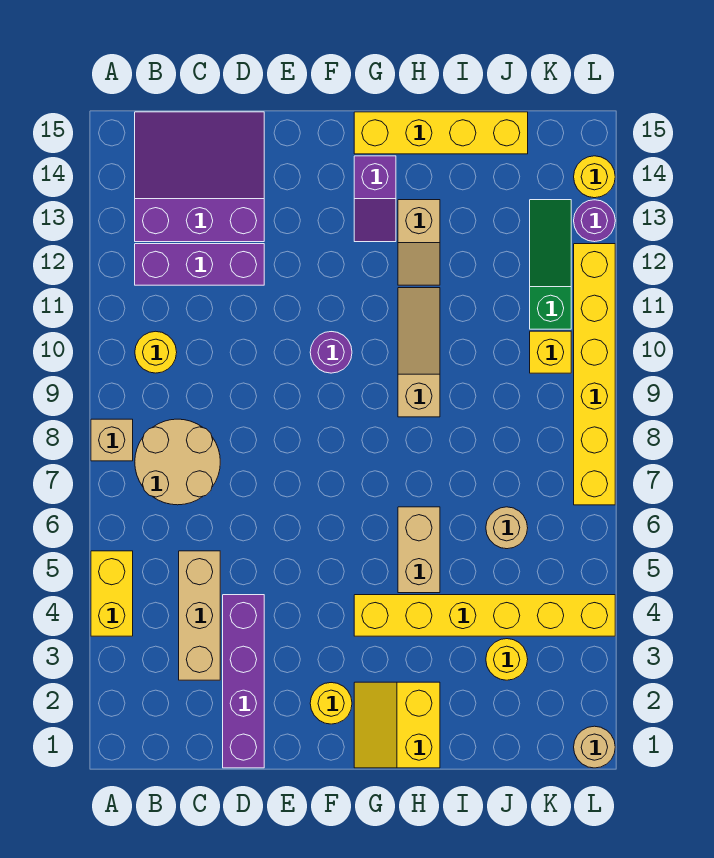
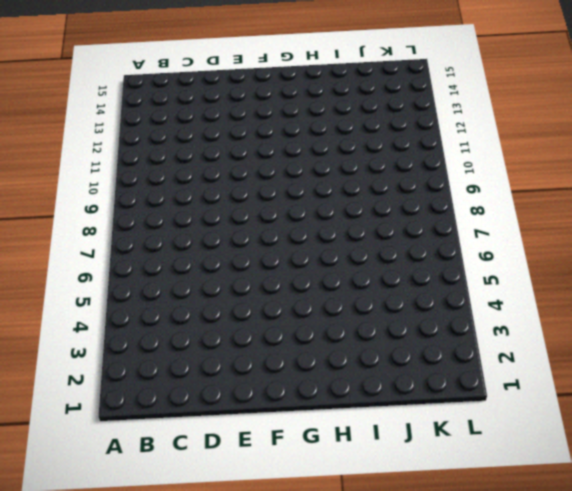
none -> yellow brick A4:A5 level 1
none -> tan brick A8 level 1
none -> tan round brick B7:C8 level 1

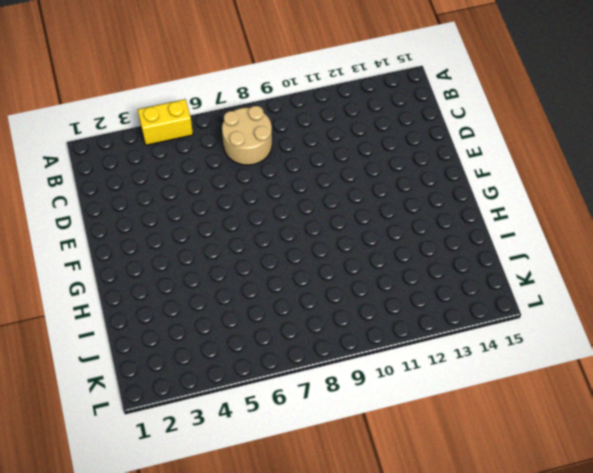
none -> tan brick A8 level 1
none -> yellow round brick B10 level 1
none -> purple brick B12:D12 level 1

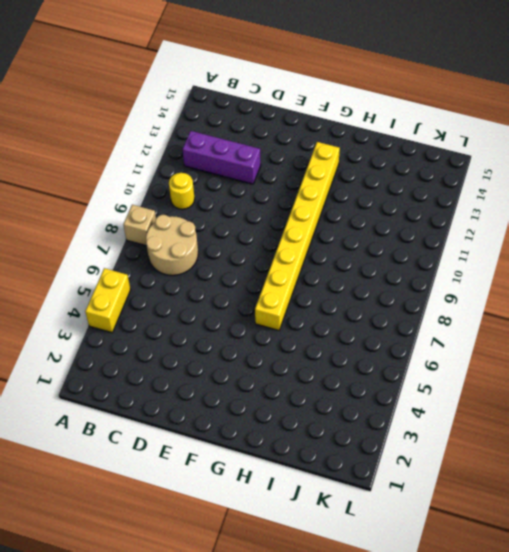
yellow brick G6:G13 level 1 -> purple slope G13:G14 level 1 top 14
none -> purple slope B13:D15 level 1 top 13
none -> tan brick C3:C5 level 1
none -> purple brick D1:D4 level 1

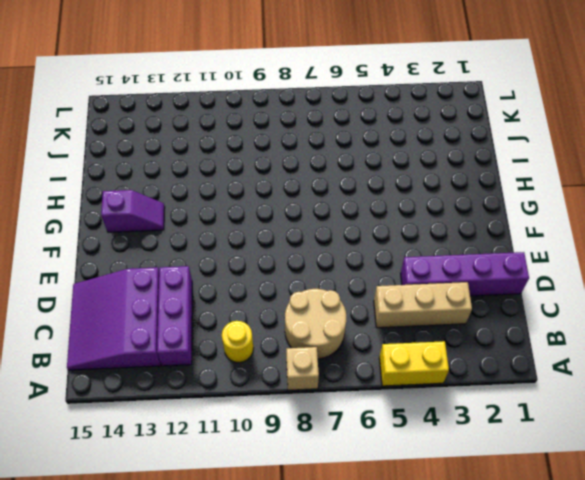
none -> yellow round brick F2 level 1
none -> purple round brick F10 level 1
none -> yellow slope G1:H2 level 1 top H

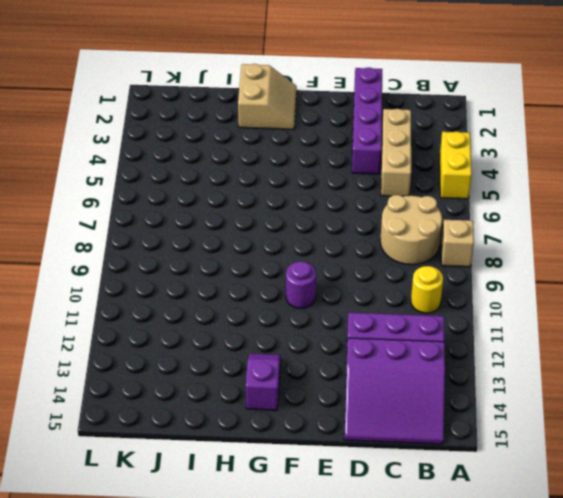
tan slope G1:H2 level 1 top H -> yellow slope G1:H2 level 1 top H
none -> yellow round brick F2 level 1
none -> yellow brick G4:L4 level 1
none -> yellow brick G15:J15 level 1

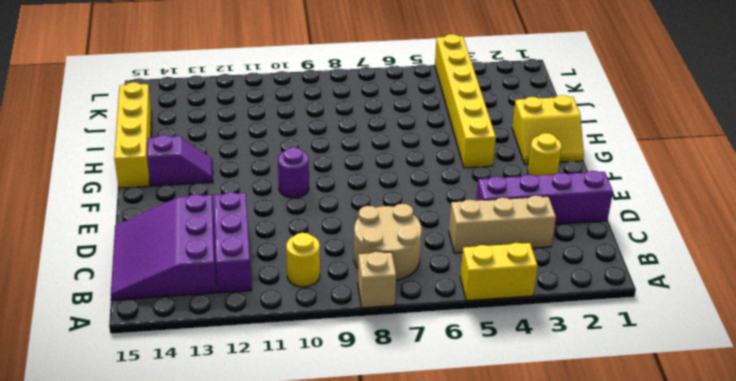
none -> tan brick H5:H6 level 1
none -> tan slope H9:H11 level 1 top 9
none -> tan slope H12:H13 level 1 top 13

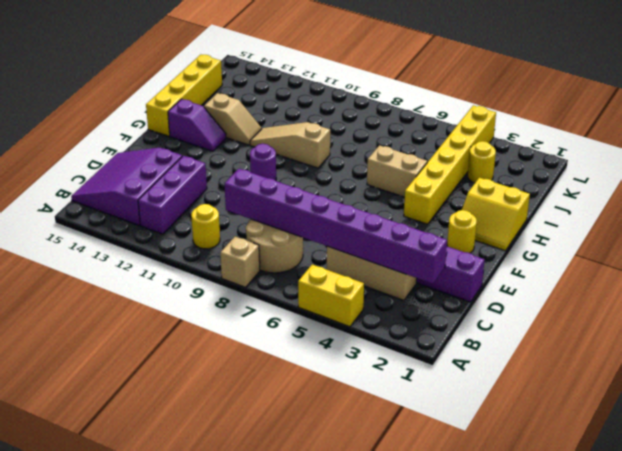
purple brick C2:C9 level 2 -> none
none -> tan round brick J6 level 1
none -> yellow brick K10 level 1
none -> green slope K11:K13 level 1 top 11

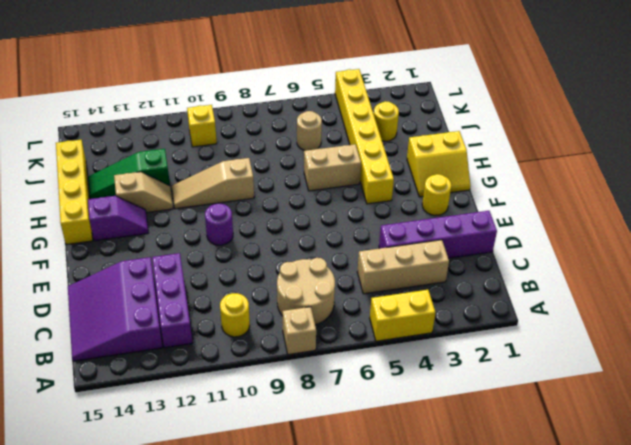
green slope I12:I14 level 1 top 12 -> green slope K11:K13 level 1 top 11
none -> tan round brick L1 level 1
none -> yellow brick L7:L12 level 1
none -> purple round brick L13 level 1

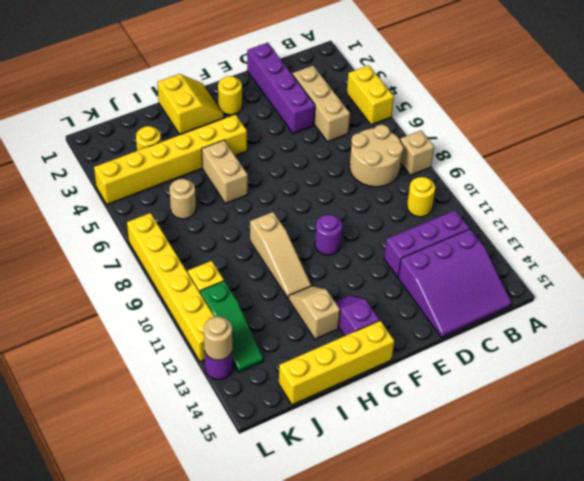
tan round brick L13 level 2 -> tan round brick L1 level 1
none -> yellow round brick L14 level 1

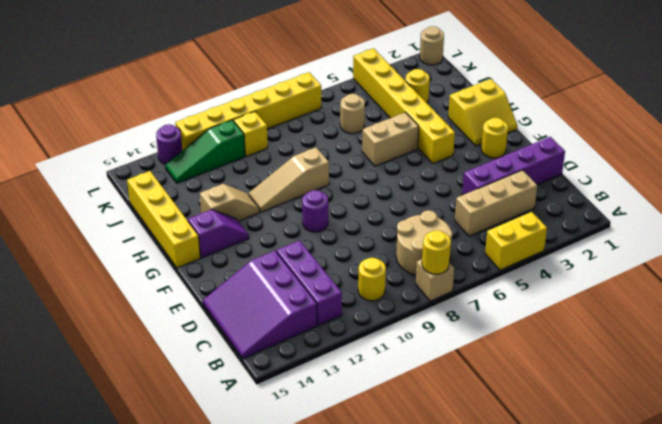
yellow round brick A8 level 2 -> yellow round brick L14 level 1

